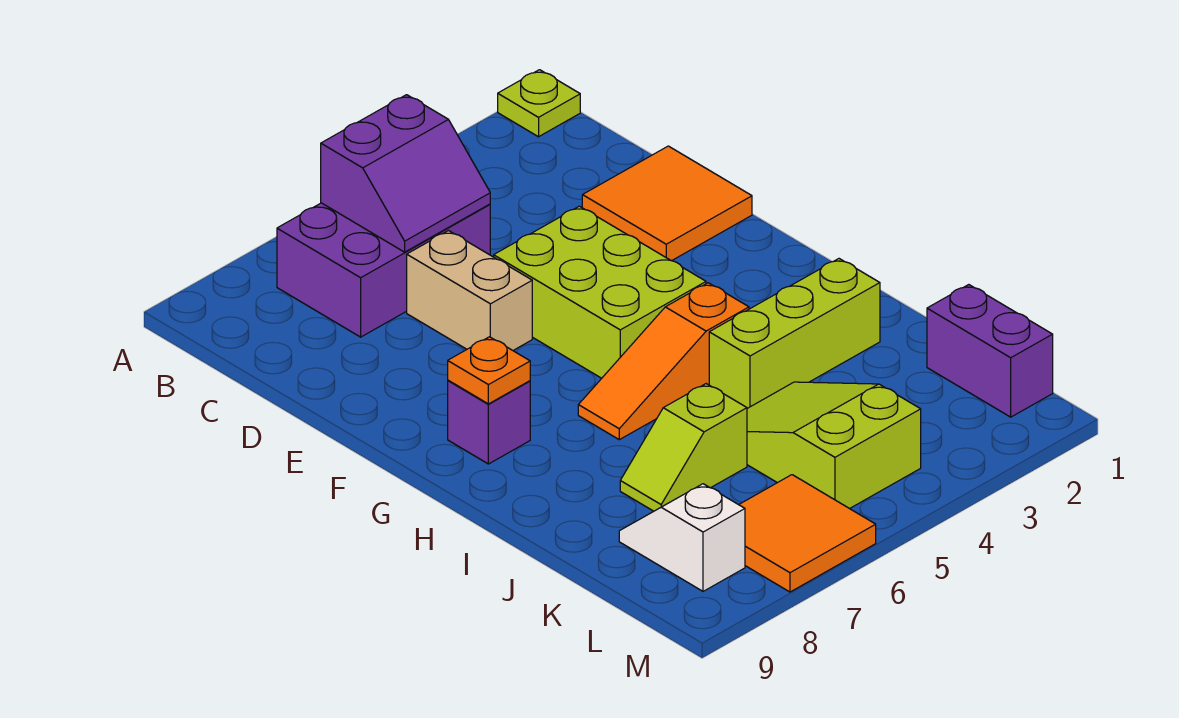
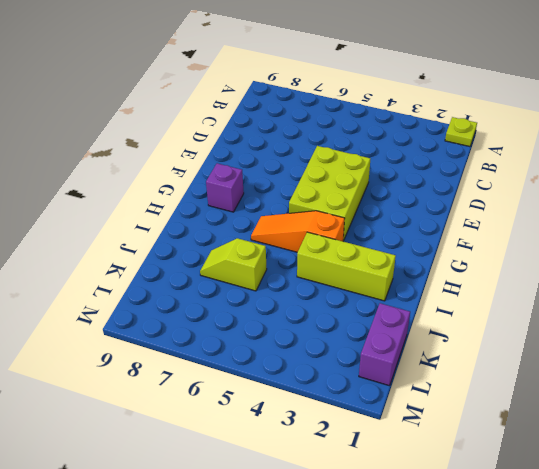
none -> purple brick B5:C7 level 1
none -> orange tile D1:E2 level 1
none -> tan brick D6:E6 level 1

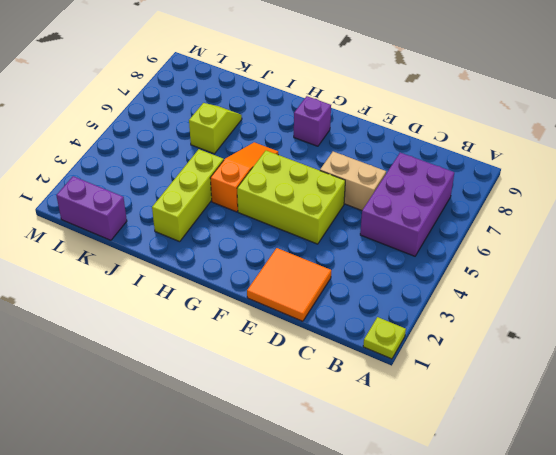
none -> lime slope J4:L5 level 1 top L
none -> white slope K8:L8 level 1 top L
none -> orange tile L6:M7 level 1

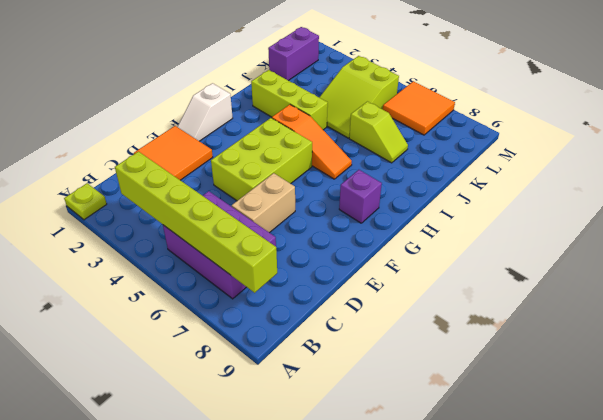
lime brick B3:B8 level 2 -> purple slope B5:C6 level 2 top B
white slope F1:G1 level 1 top G -> white slope K8:L8 level 1 top L
none -> orange plate G8 level 2

